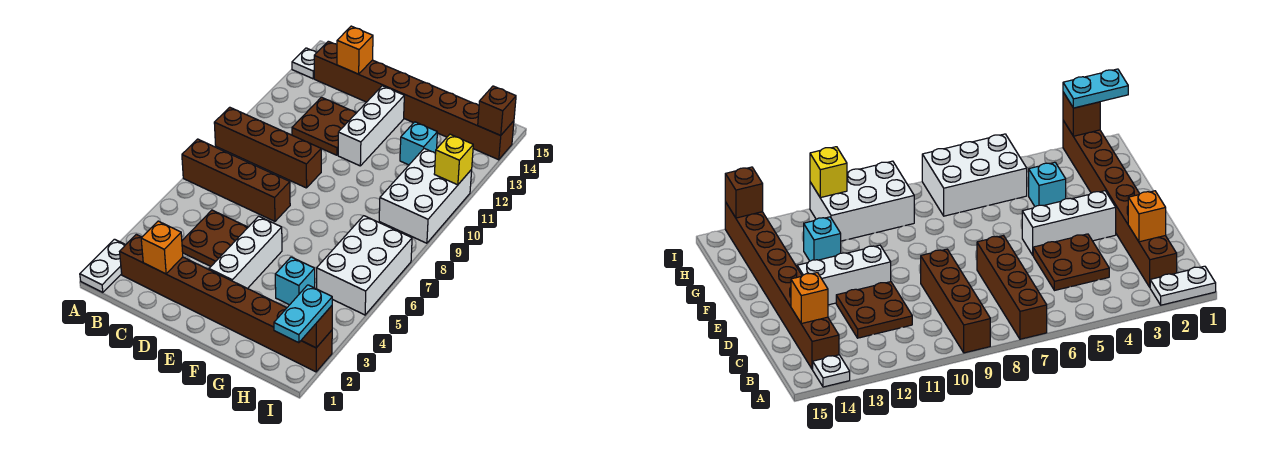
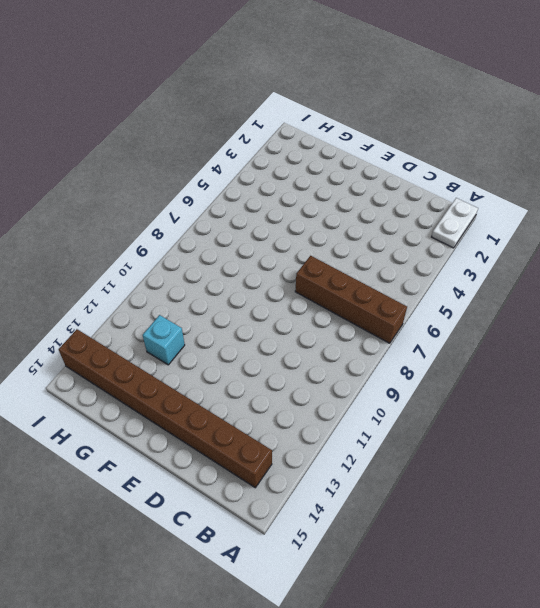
none -> brown brick A9:D9 level 1
none -> white plate A14 level 1
none -> brown brick B2:I2 level 1

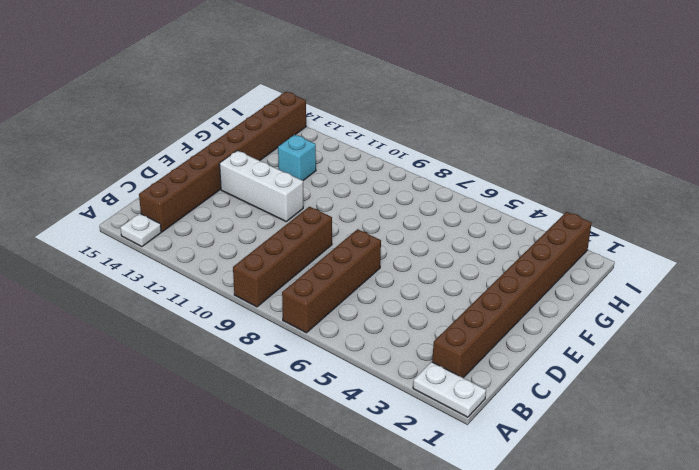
none -> brown plate C4:D5 level 1
none -> brown plate C11:D12 level 1
none -> white brick E3:E5 level 1

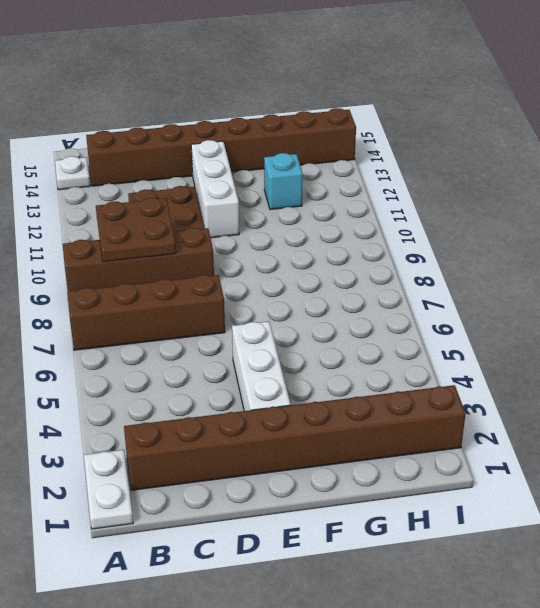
brown plate B9:C10 level 2 -> brown plate C4:D5 level 1
none -> cyan brick G4 level 1
none -> white brick H5:I7 level 1
none -> white brick H9:I11 level 1

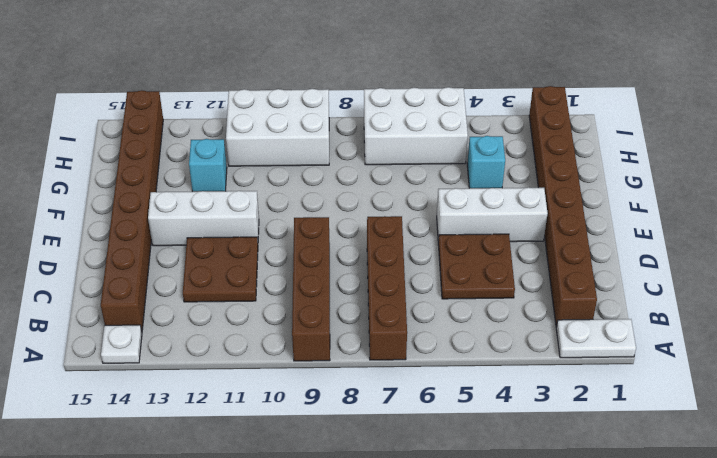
none -> orange brick C2 level 2
none -> orange brick C14 level 2
none -> brown brick I2 level 2

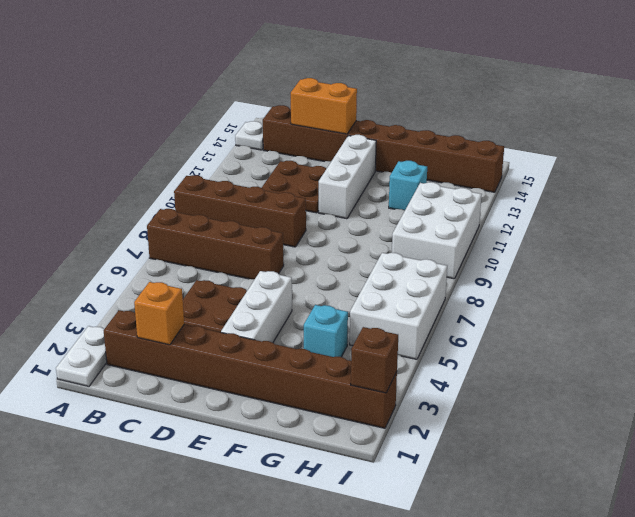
orange brick C14:D14 level 2 -> orange brick C14 level 2
none -> yellow brick I11 level 2
none -> brown brick I14 level 2
none -> cyan plate I1:I2 level 3

